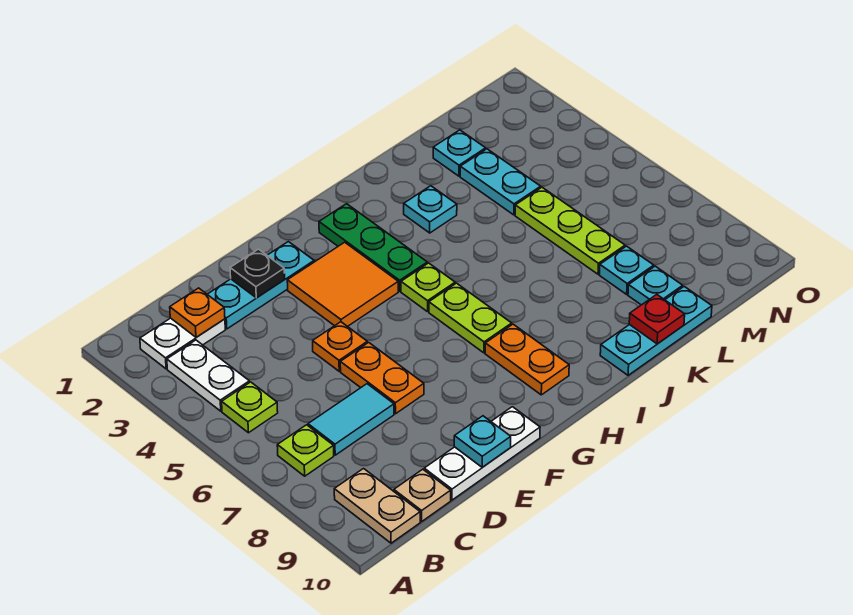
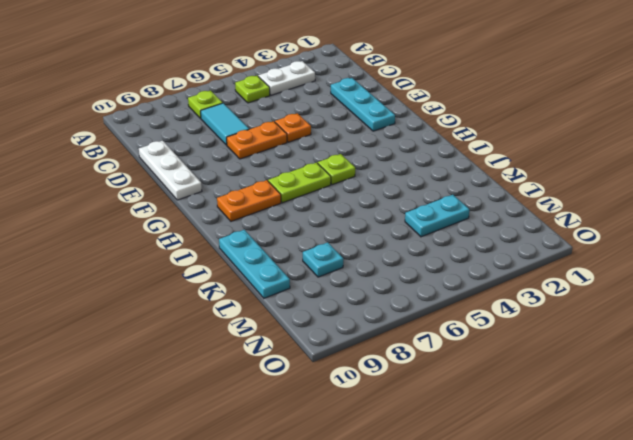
none -> white plate B2:C2 level 1
none -> tan plate B9:B10 level 1
none -> tan plate C10 level 1

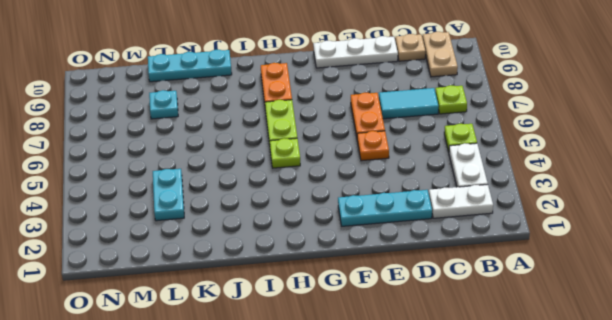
none -> orange tile F3:G4 level 1
none -> green plate H2:H4 level 1
none -> cyan plate J3 level 1

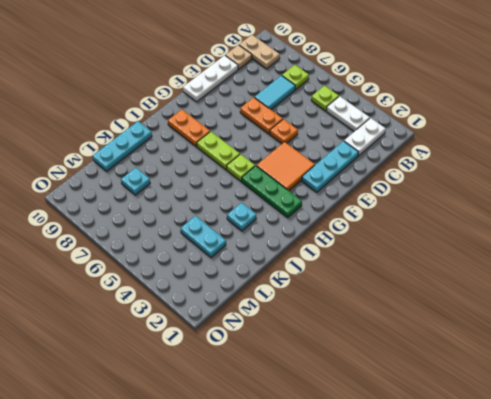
none -> cyan plate L2 level 1
none -> lime plate L5:L7 level 1
none -> cyan plate L9 level 1

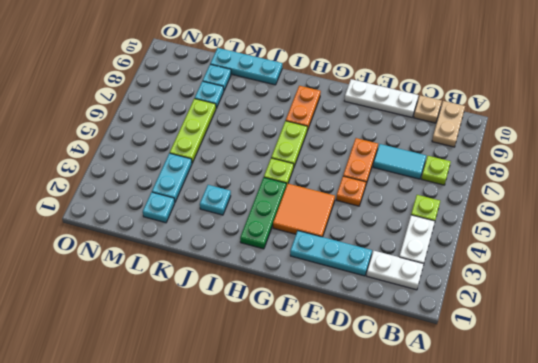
none -> orange plate C2 level 2
none -> black plate E2 level 2
none -> cyan plate E10 level 2

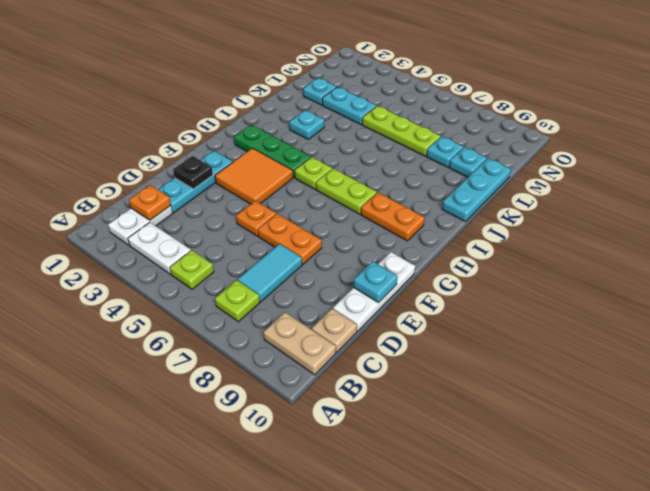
none -> red plate K10 level 2

